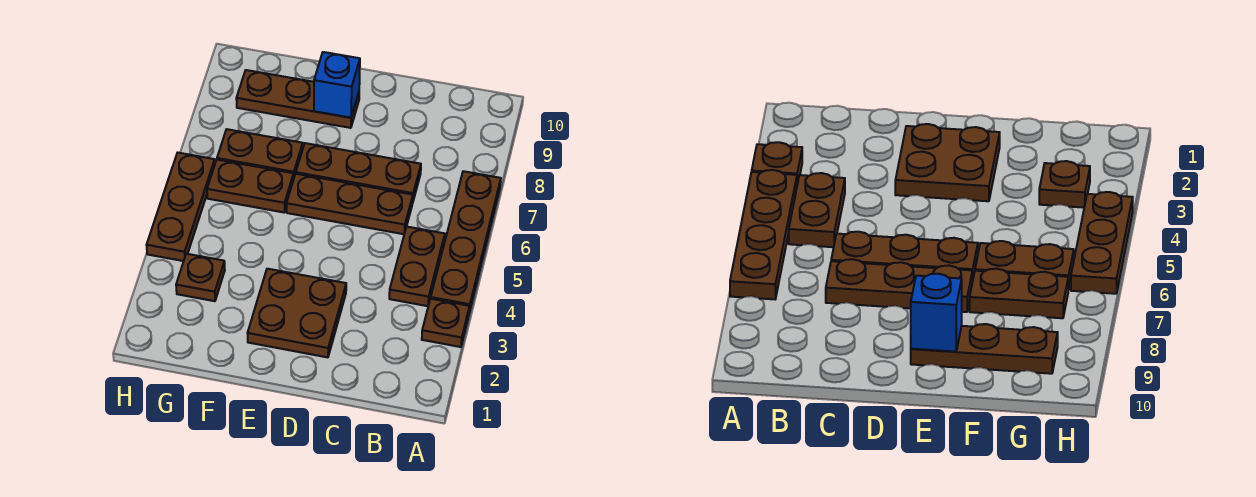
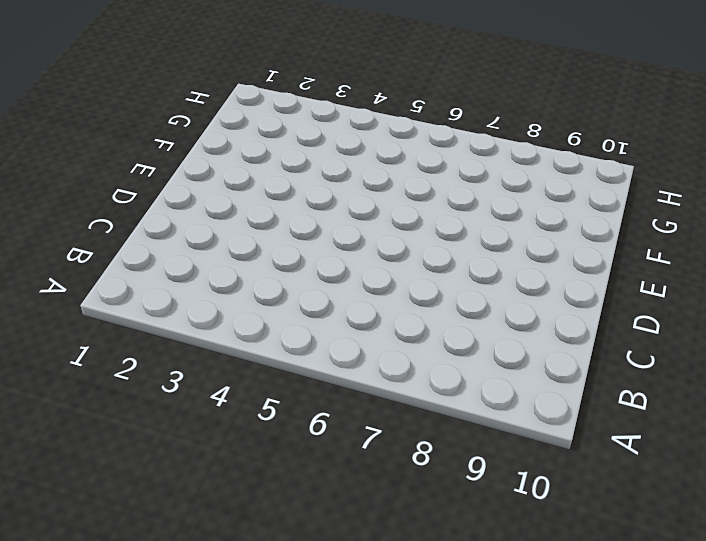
none -> brown plate A3 level 1
none -> brown plate A4:A7 level 1
none -> brown plate B4:B5 level 1

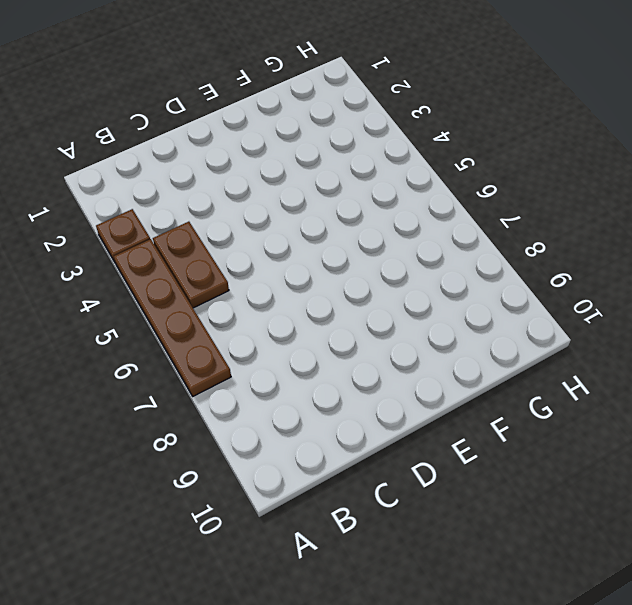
none -> brown plate C6:E6 level 1
none -> brown plate C7:E7 level 1
none -> brown plate D2:E3 level 1

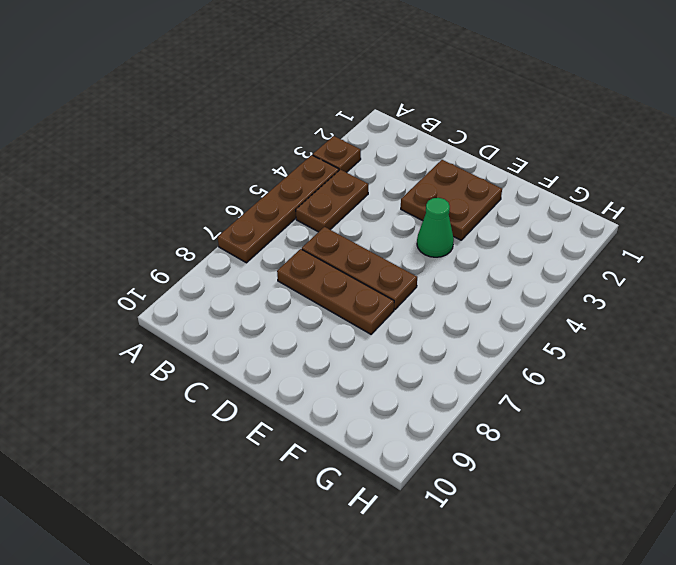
green cone E4 level 1 -> none
none -> brown plate E9:G9 level 1
none -> brown plate F6:G6 level 1
none -> brown plate F7:G7 level 1

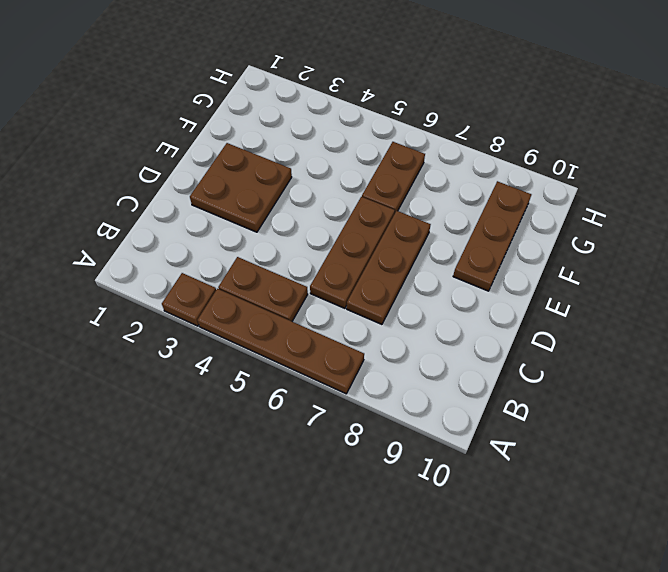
none -> brown plate F7:G7 level 1
none -> brown plate G3 level 1
none -> brown plate H4:H6 level 1

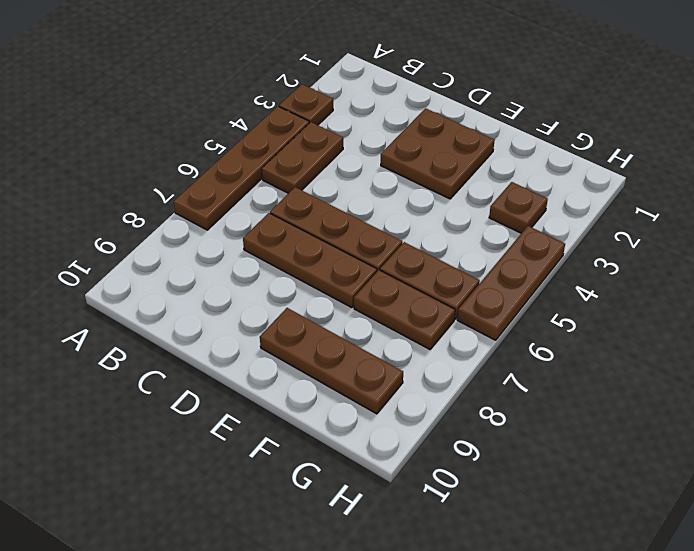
none -> blue brick E9 level 2

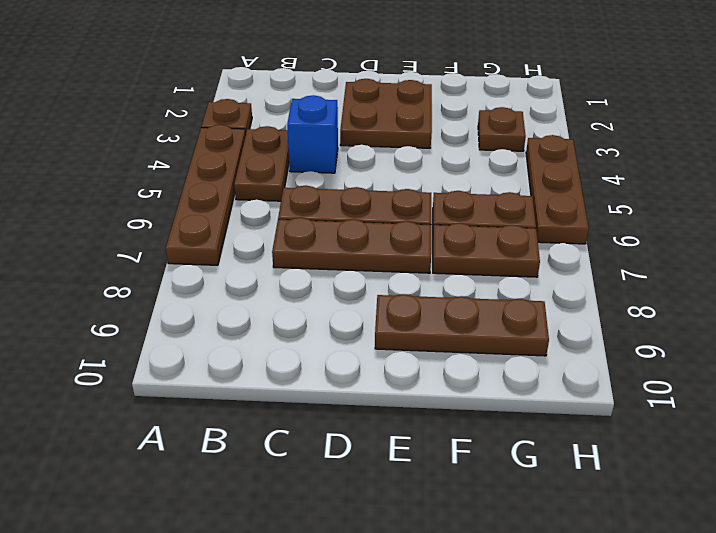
blue brick C4 level 1 -> blue brick E9 level 2

